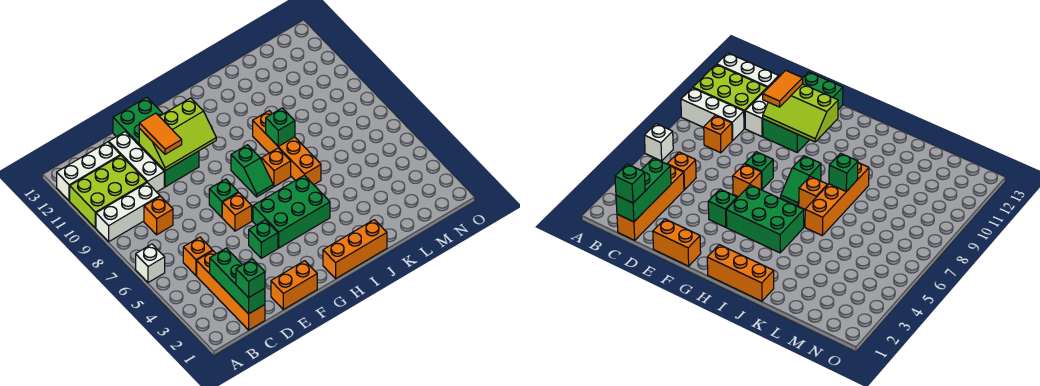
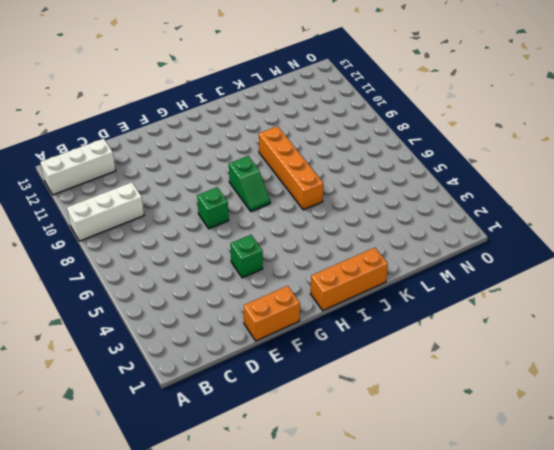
none -> white brick A6 level 1
none -> lime brick A10:C11 level 1
none -> orange brick C1:C4 level 1

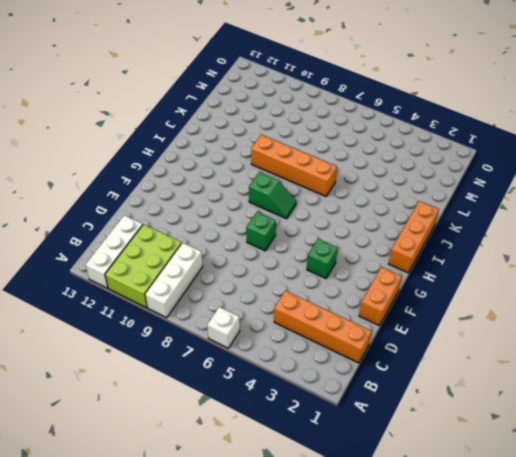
none -> orange brick C5 level 1
none -> orange brick C8 level 1
none -> white brick D10:D12 level 1

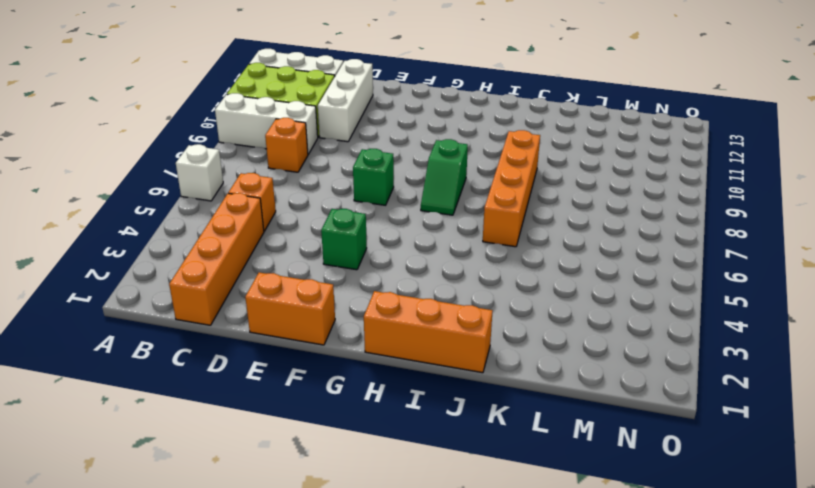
none -> green brick E10:F13 level 1
none -> orange brick F6 level 1
none -> green brick G4:I5 level 1

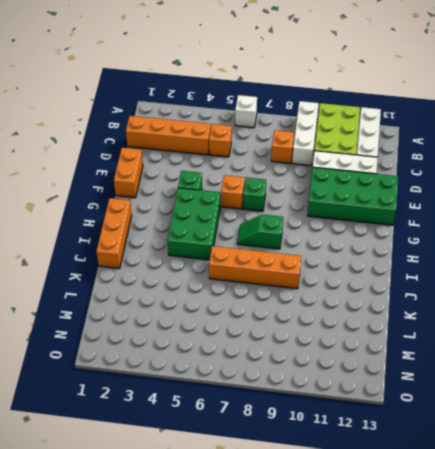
none -> orange brick I7 level 1
none -> green brick C1:C3 level 2
none -> lime slope E10:G11 level 2 top 11

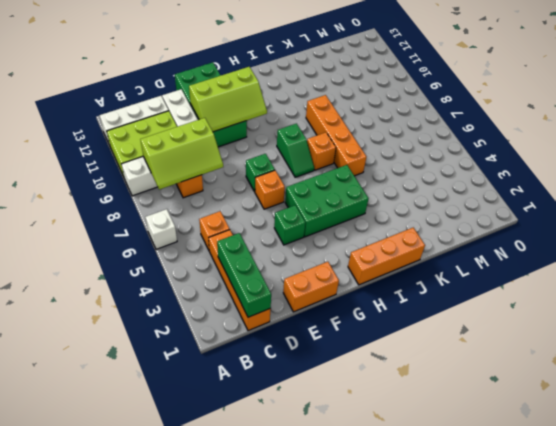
lime slope B8:D9 level 2 top 9 -> none
none -> green brick J8 level 2
none -> green brick C1 level 3
none -> orange tile E10:E11 level 3

